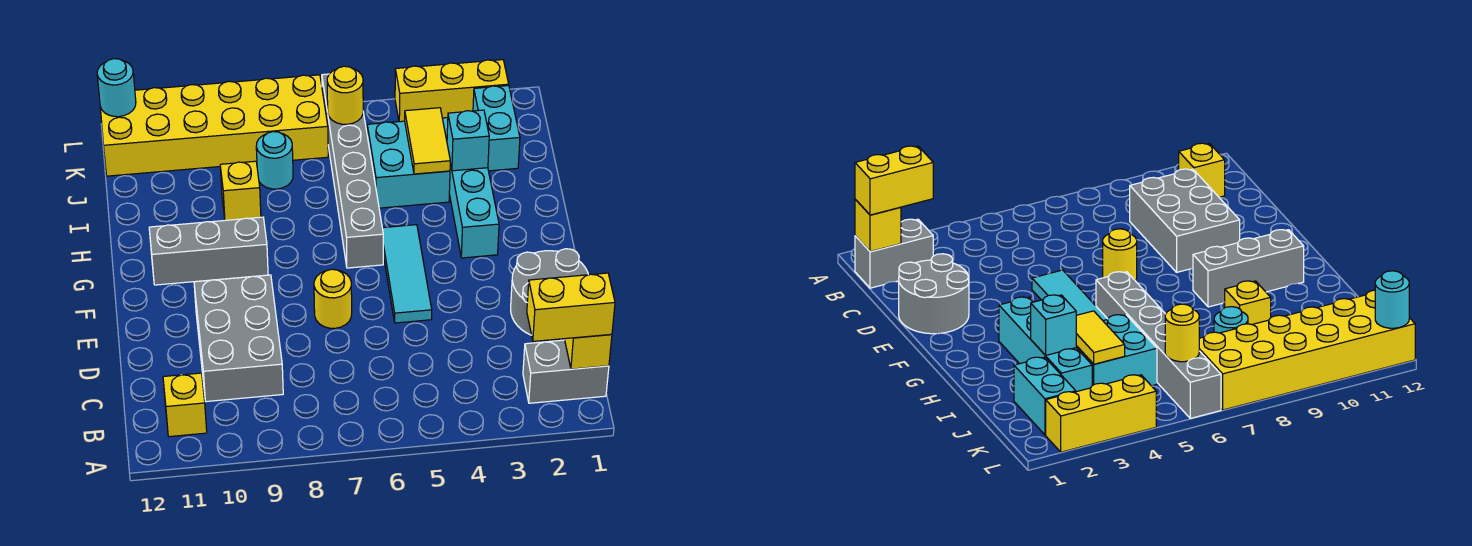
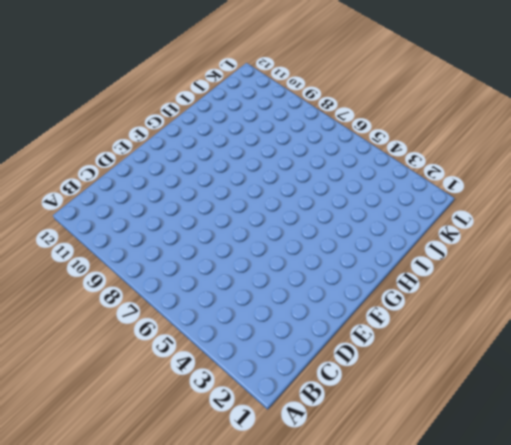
none -> grey brick B1:B2 level 1
none -> yellow brick B11 level 1
none -> grey brick C9:E10 level 1

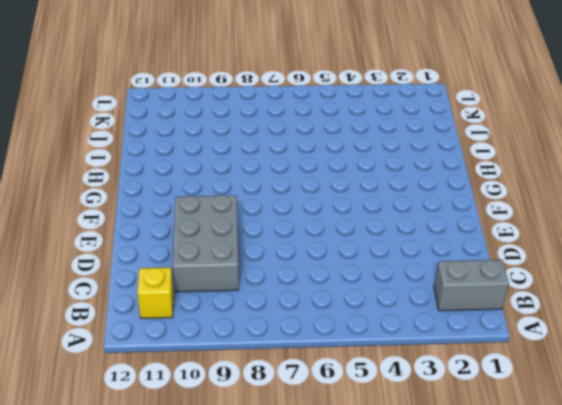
none -> grey round brick D1:E2 level 1
none -> cyan tile E5:G5 level 1
none -> yellow round brick E7 level 1

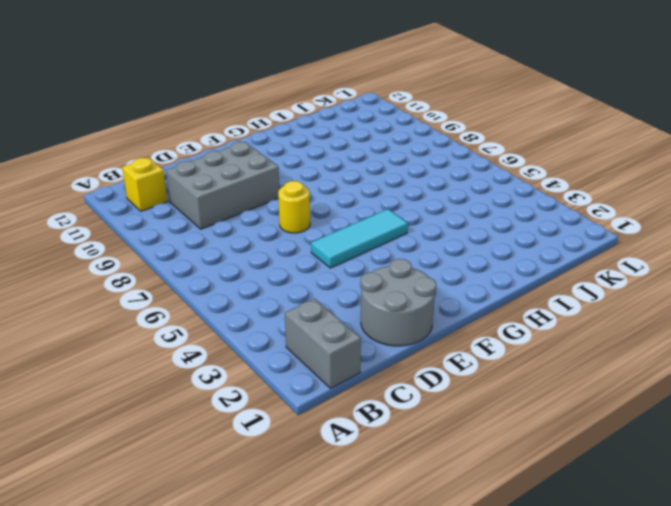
none -> cyan brick G3:J3 level 1
none -> grey brick G6:L6 level 1
none -> grey brick G9:G11 level 1

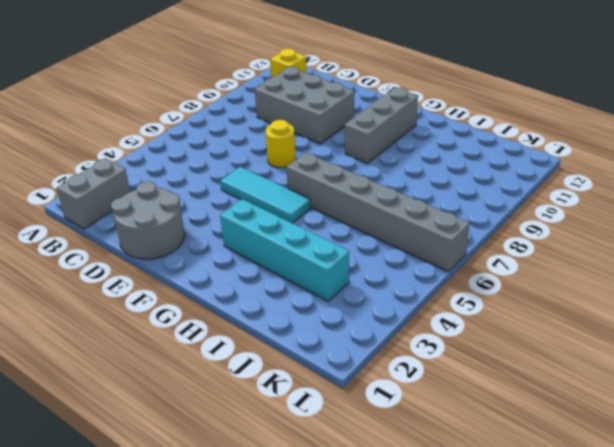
none -> cyan brick I4:J5 level 1
none -> yellow brick I9 level 1
none -> cyan brick J2:K2 level 1

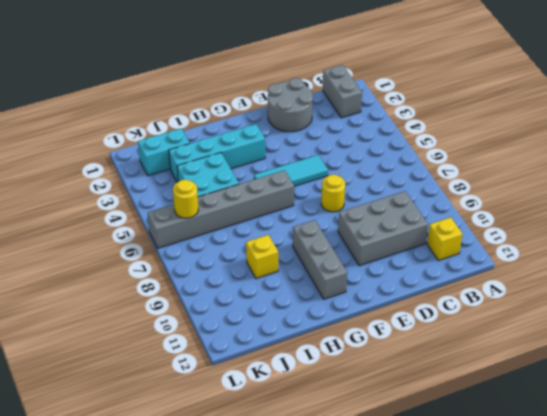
none -> cyan round brick J8 level 1
none -> yellow brick K7:L12 level 1
none -> yellow brick L2:L4 level 1

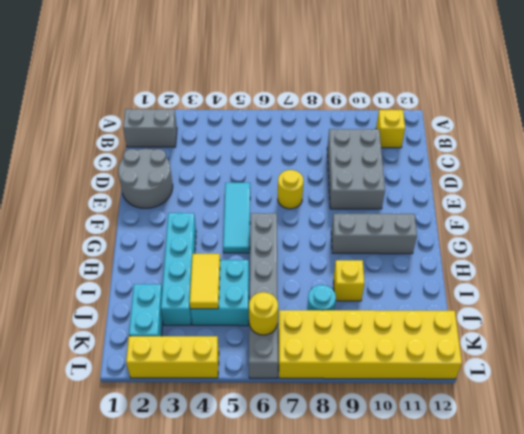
none -> yellow brick B1 level 2
none -> cyan brick I3 level 2
none -> cyan round brick L12 level 2

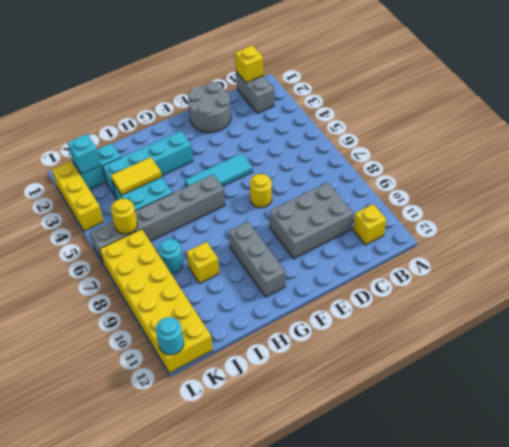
cyan brick K2 level 2 -> cyan brick I3 level 2
none -> yellow brick B1:B2 level 3

